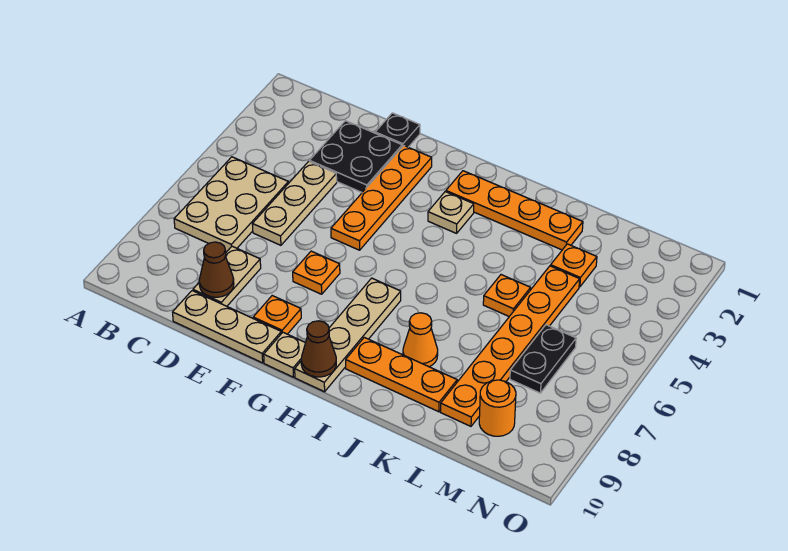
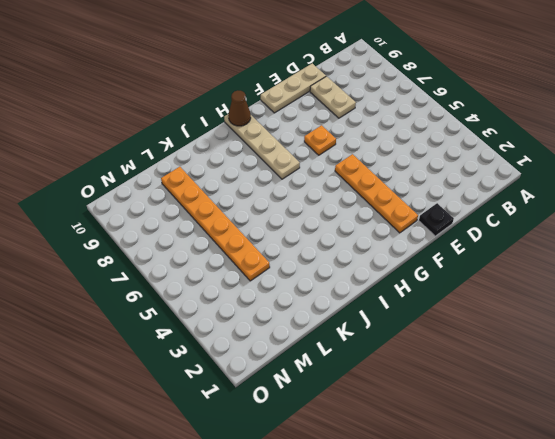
none -> tan plate B5:C7 level 1
none -> black plate D2:E3 level 1
none -> tan plate D4:D6 level 1

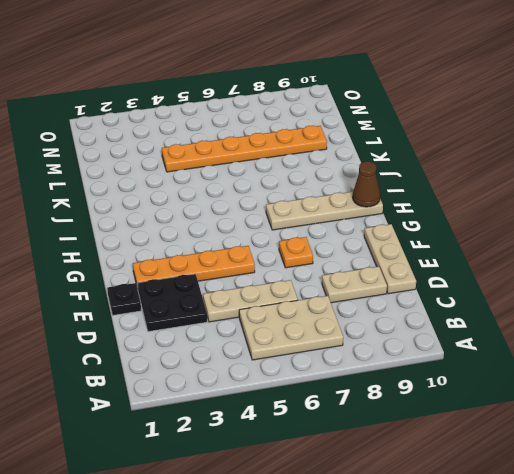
none -> orange plate F9 level 1
none -> tan plate G10 level 1
none -> orange plate H2:K2 level 1

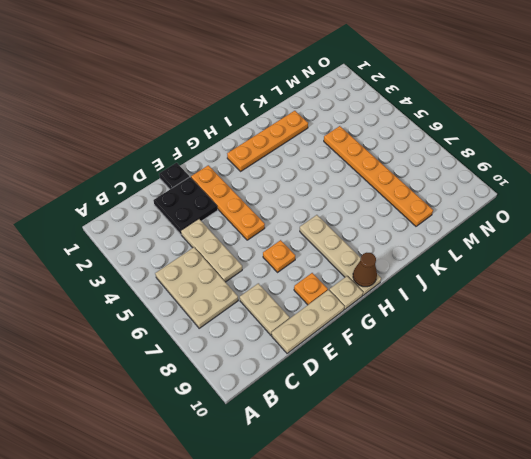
none -> tan plate H3 level 1
none -> orange plate I9:K9 level 1
none -> orange cone J8 level 1

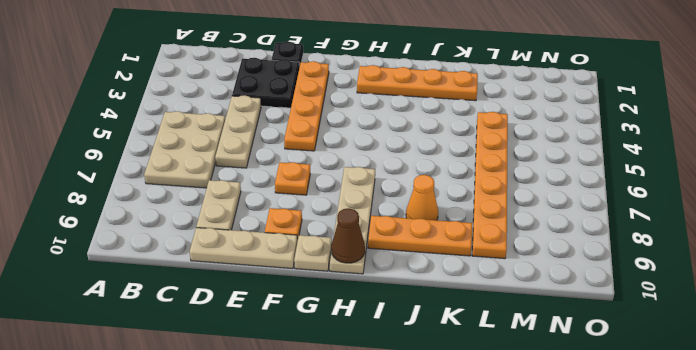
none -> tan plate H3 level 1
none -> orange plate K5 level 1
none -> orange plate L3 level 1

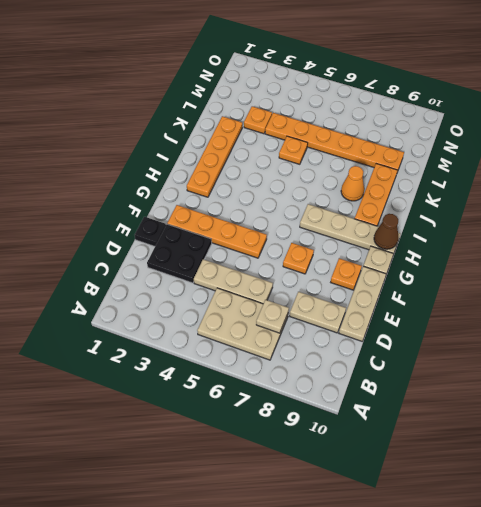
tan plate C7 level 2 -> tan plate H3 level 1
none -> black plate M6:M7 level 1
none -> orange round brick M9 level 1
none -> brown cone D9 level 2

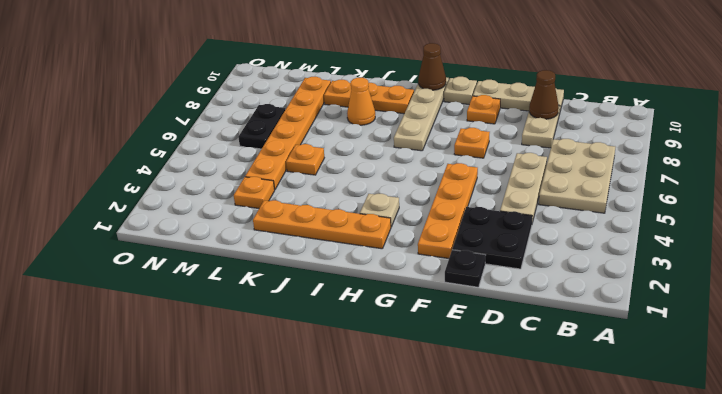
none -> orange round brick M9 level 1

